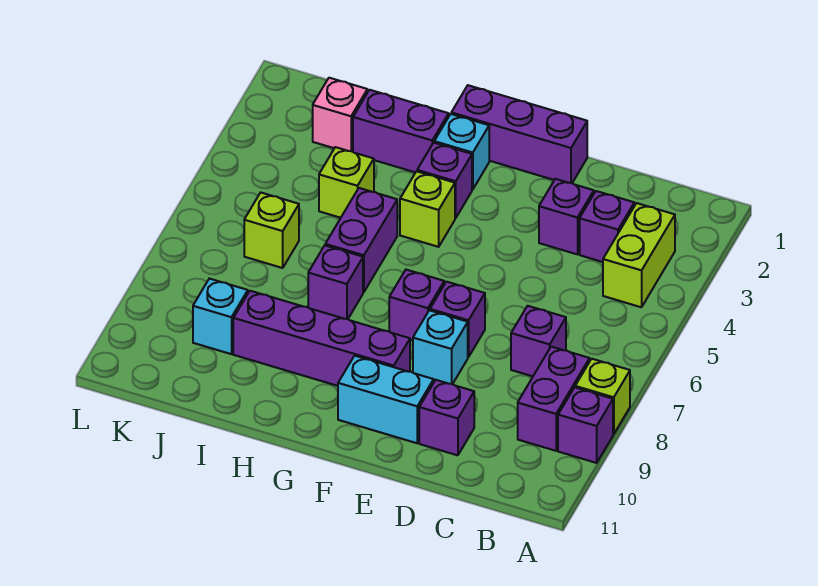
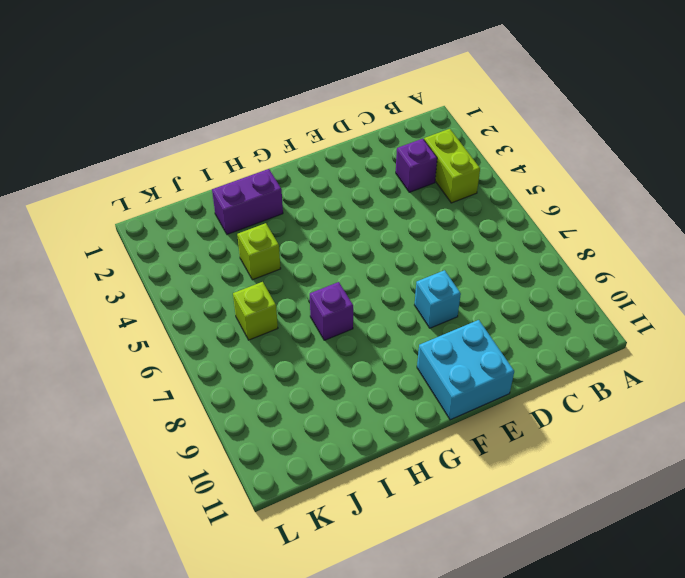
cyan brick E10:F11 level 1 -> cyan brick E10:F10 level 1
none -> lime brick A8 level 1
none -> purple brick A9 level 1
none -> purple brick B8:B9 level 1

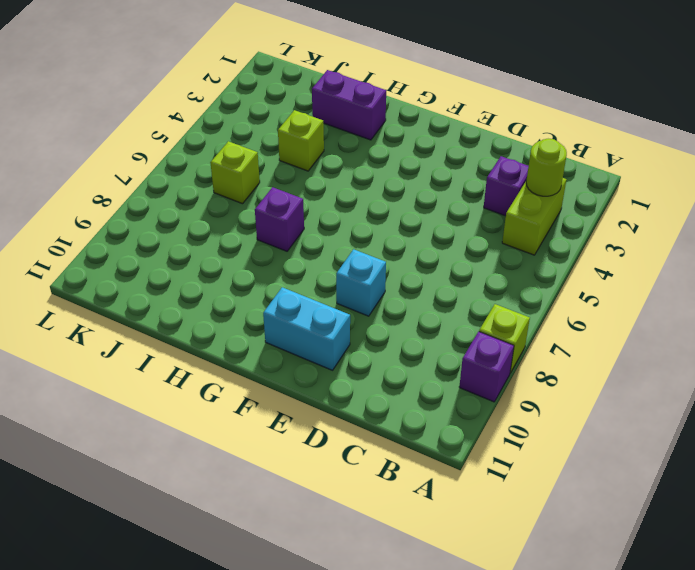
lime round brick B3 level 2 -> none
none -> purple brick B8:B9 level 1
none -> purple brick C7 level 1
none -> purple brick D3 level 1

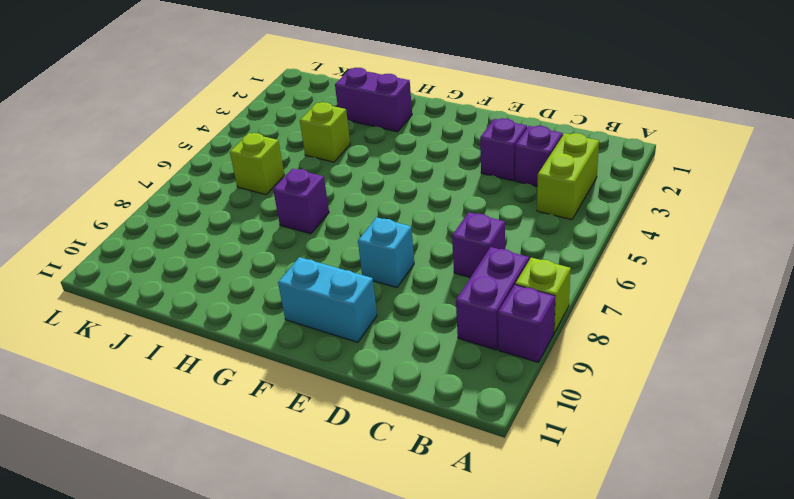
none -> purple brick D10 level 1
none -> purple brick E1:G1 level 1
none -> purple brick E7 level 1

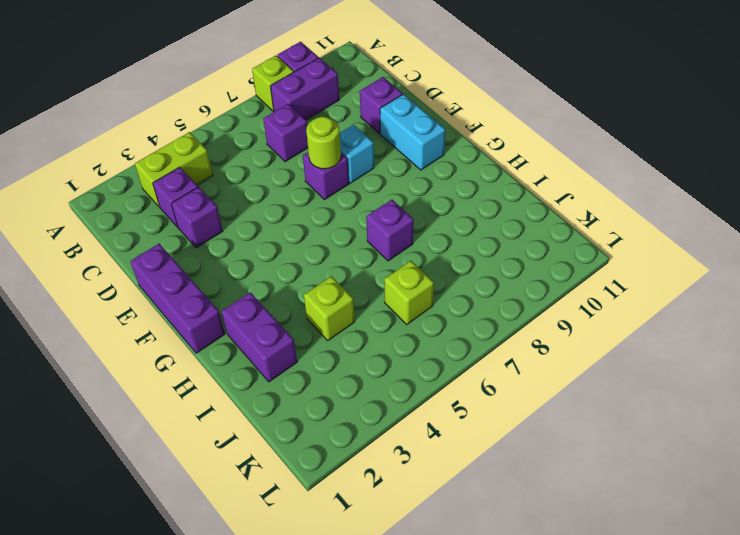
lime round brick E7 level 2 -> none
none -> purple brick F7 level 1
none -> purple brick F9:I9 level 1
none -> cyan brick G2 level 1

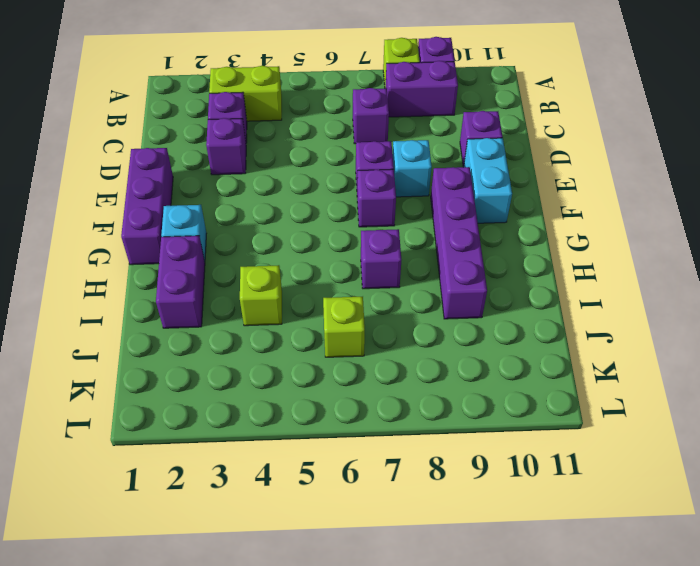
none -> purple brick G3 level 1
none -> lime brick G4 level 1
none -> purple brick H5:H6 level 1

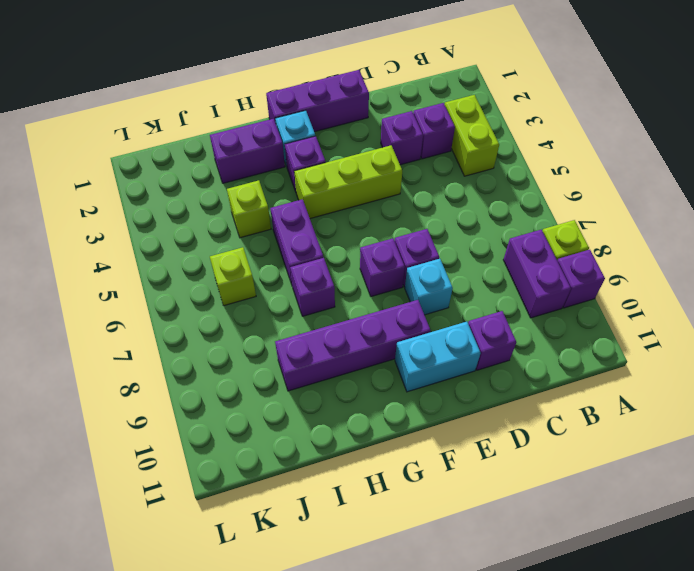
lime brick E4:G4 level 1 -> lime brick G4 level 1
none -> purple brick C7 level 1
none -> pink brick J2 level 1
none -> cyan brick J9 level 1

